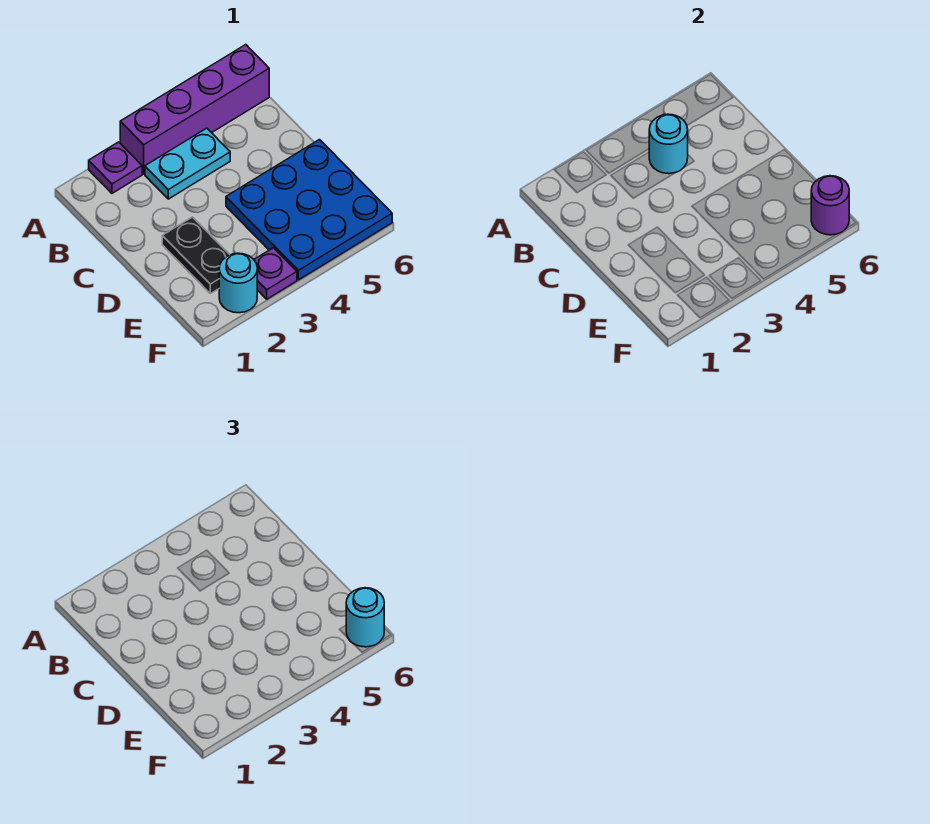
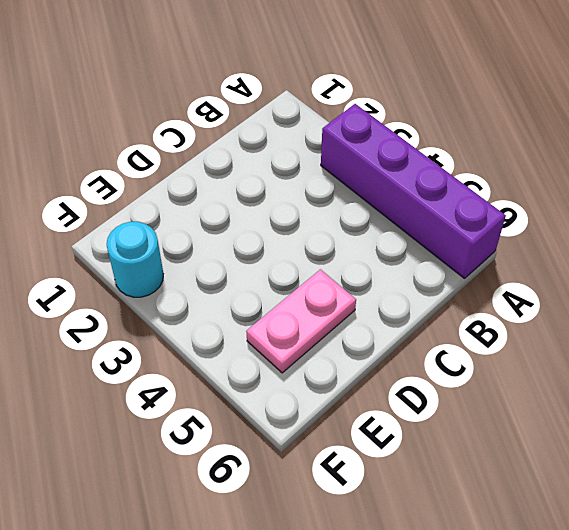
pink plate D5:E5 level 1 -> blue plate D4:F6 level 1
none -> purple plate A2 level 1
none -> cyan plate B3:B4 level 1

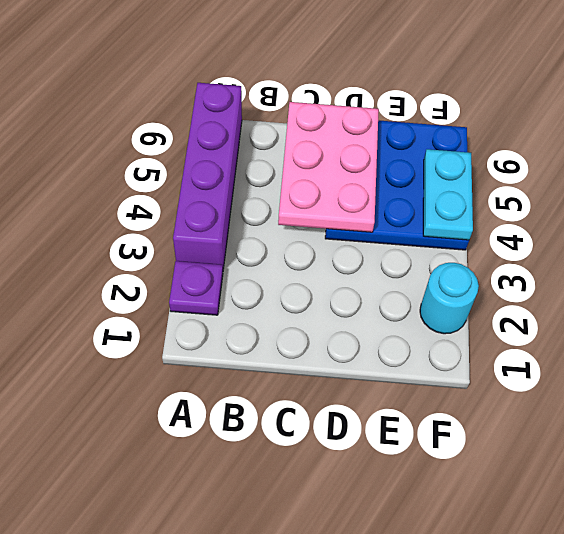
pink plate C4:D6 level 2 -> none
cyan plate F4:F5 level 2 -> cyan plate B3:B4 level 1
none -> black plate D2:E2 level 1
none -> purple plate F3 level 1

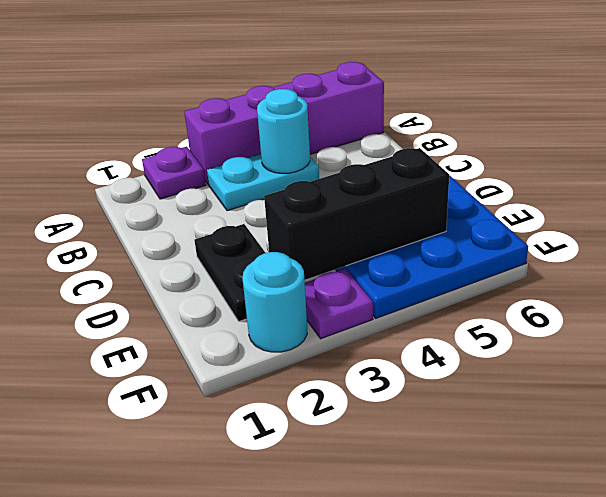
black brick E3:E5 level 2 -> none
none -> purple round brick F6 level 2
none -> cyan round brick F6 level 3

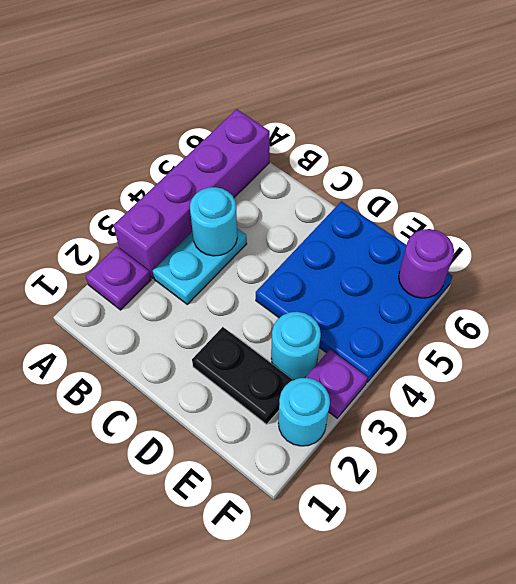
cyan round brick E3 level 1 -> cyan round brick F6 level 3

